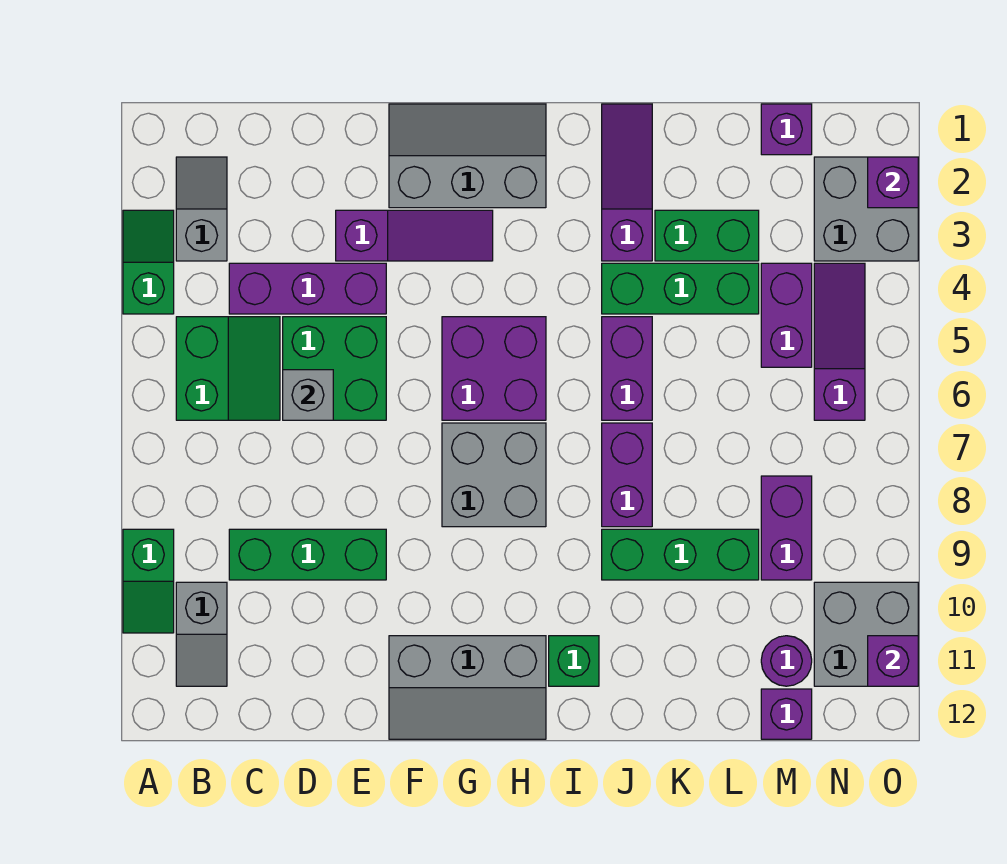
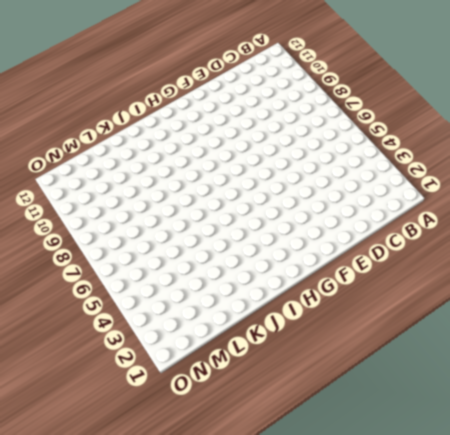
none -> green slope A3:A4 level 1 top 4
none -> green slope A9:A10 level 1 top 9
none -> grey slope B2:B3 level 1 top 3
none -> green slope B5:C6 level 1 top B

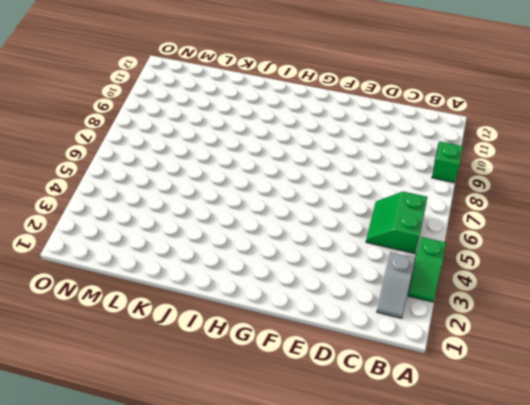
none -> grey slope B10:B11 level 1 top 10
none -> purple brick C4:E4 level 1
none -> green brick C9:E9 level 1
none -> green brick D5:E6 level 1

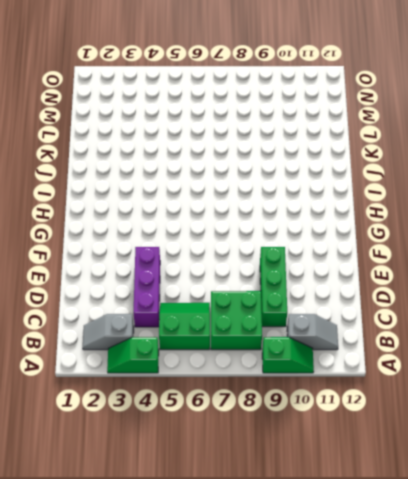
green brick B7:C8 level 1 -> green brick D5:E6 level 1
none -> purple slope E3:G3 level 1 top E
none -> grey slope F1:H2 level 1 top 2
none -> grey slope F11:H12 level 1 top 11
none -> purple brick G5:H6 level 1

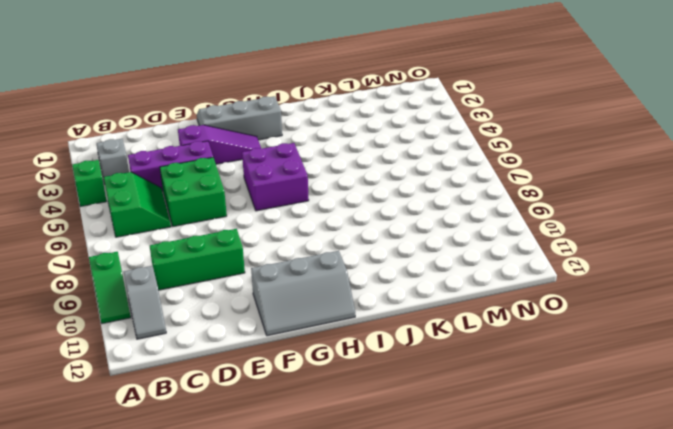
none -> grey brick G7:H8 level 1
none -> green brick I11 level 1
none -> purple slope J1:J3 level 1 top 3
none -> green brick J4:L4 level 1

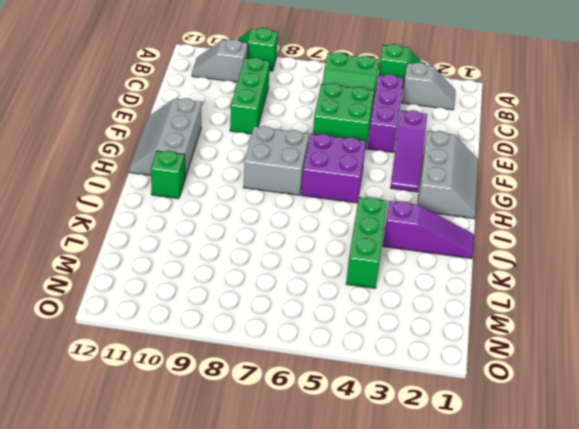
none -> purple brick J5:J6 level 1
none -> purple brick J7:J8 level 1
none -> green brick J9:L9 level 1
none -> green brick K3:L3 level 1

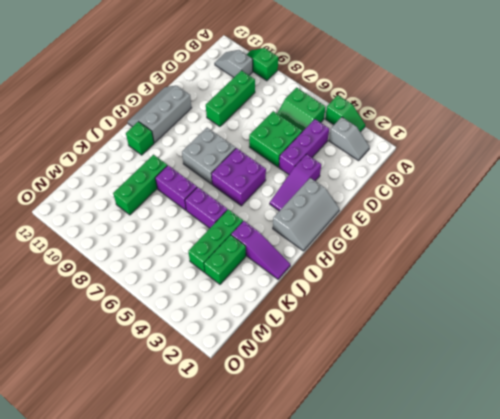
none -> purple brick M1 level 1
none -> purple brick M4:M5 level 1
none -> purple brick M8:M9 level 1
none -> purple round brick M11 level 1

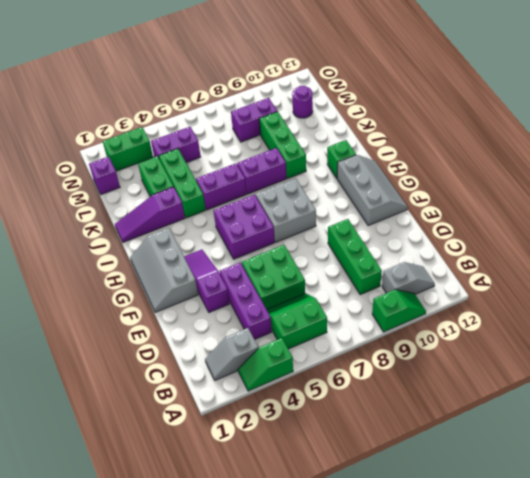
green brick N2:N3 level 1 -> grey brick N2:O3 level 1
none -> purple brick M12 level 1
none -> purple slope N4:N6 level 1 top 6
none -> grey brick N10:O11 level 1
none -> grey brick D6 level 2

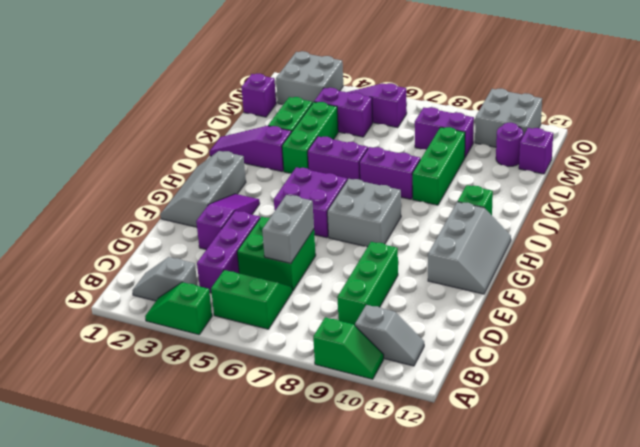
grey brick D6:E6 level 2 -> grey brick D6 level 2
none -> purple brick O2 level 2
none -> purple brick O11 level 2

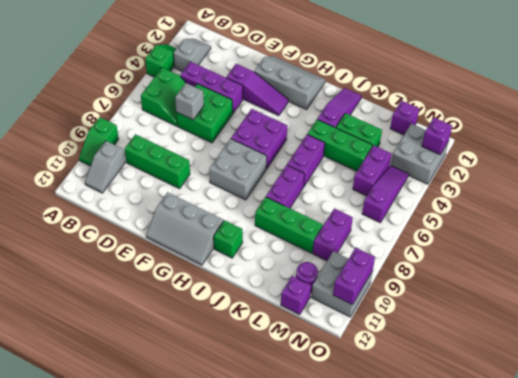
purple brick O10:O11 level 2 -> purple brick O11 level 2

